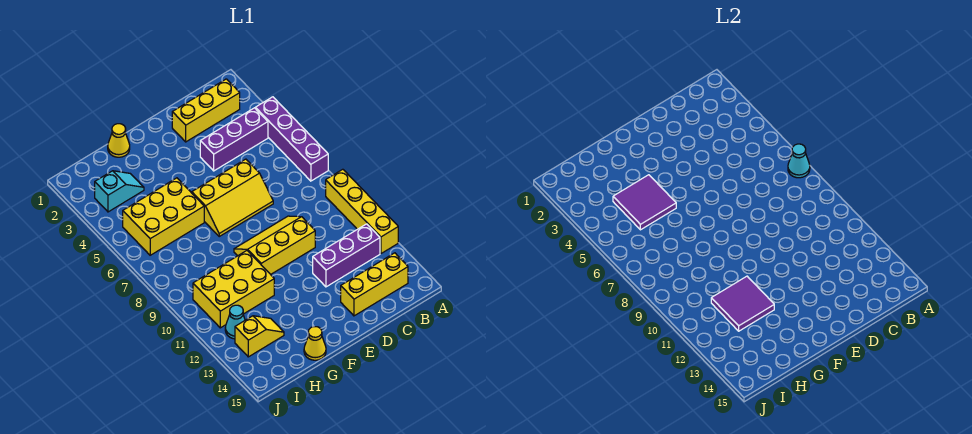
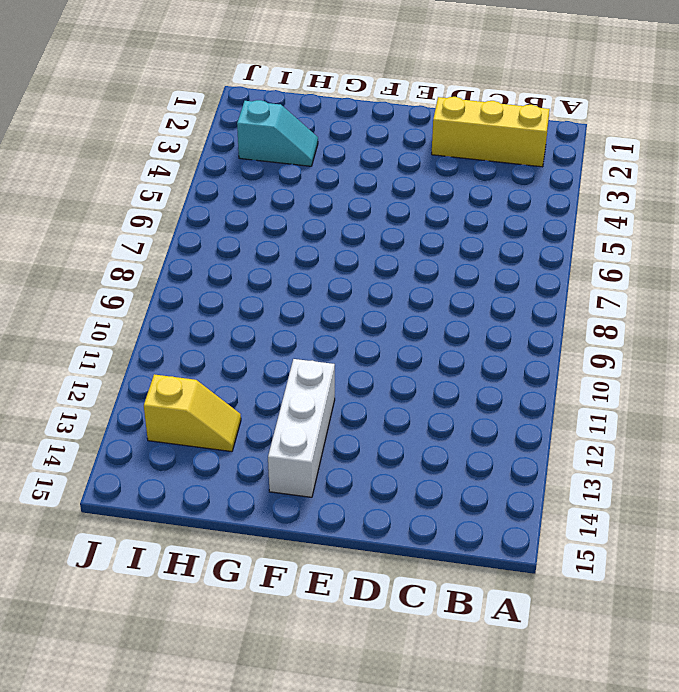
white brick F12:F14 level 1 -> none
none -> purple brick A4:A7 level 1
none -> yellow brick A9:A12 level 1
none -> purple brick B4:D4 level 1

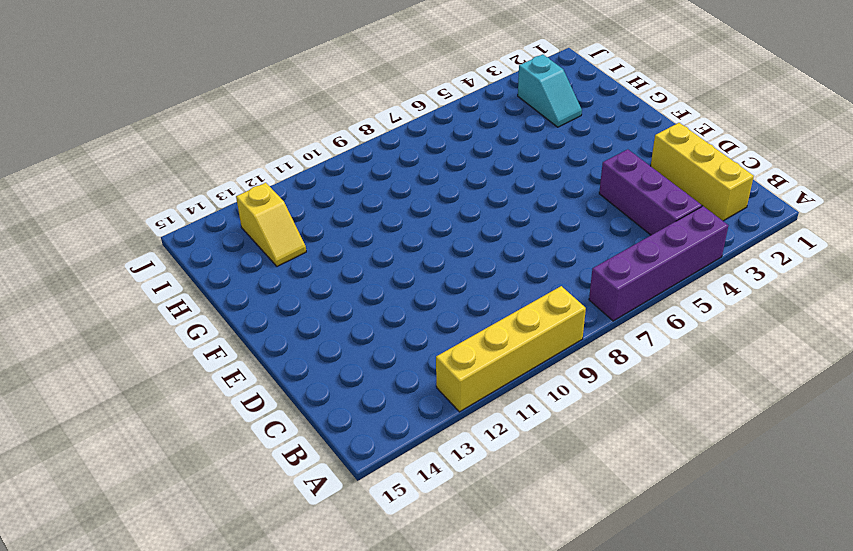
none -> purple brick B12:D12 level 1
none -> yellow brick B14:D14 level 1
none -> yellow slope D6:F7 level 1 top 6

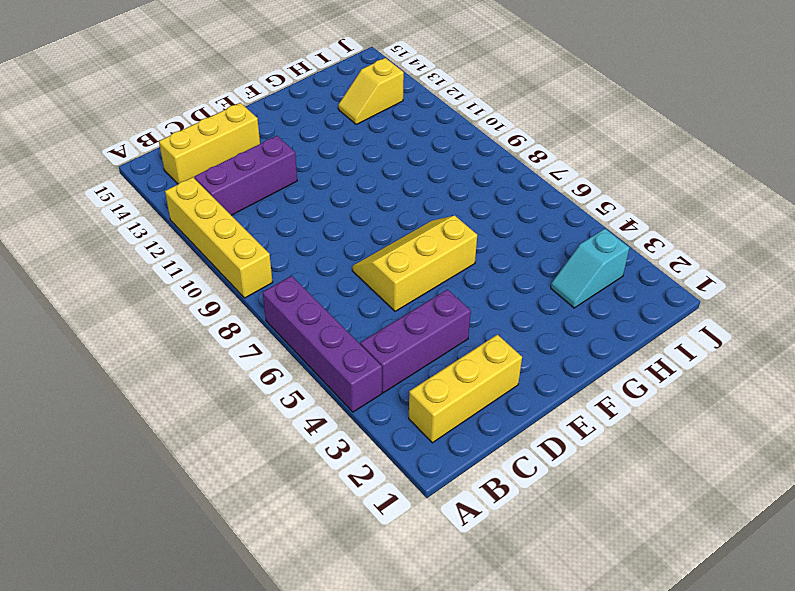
none -> yellow slope D9:F10 level 1 top 10
none -> yellow cone G1 level 1
none -> yellow brick G5:I6 level 1

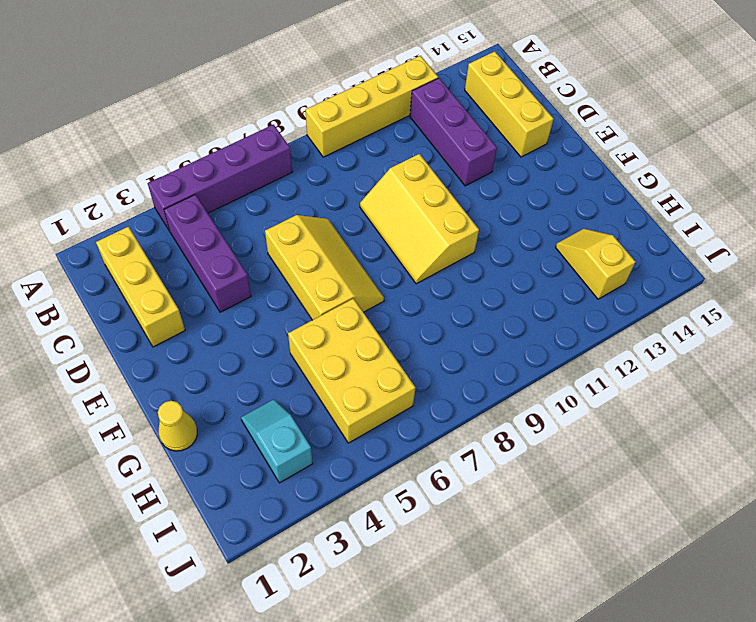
none -> yellow brick G10:I11 level 1
none -> yellow cone G15 level 1
none -> cyan cone I12 level 1

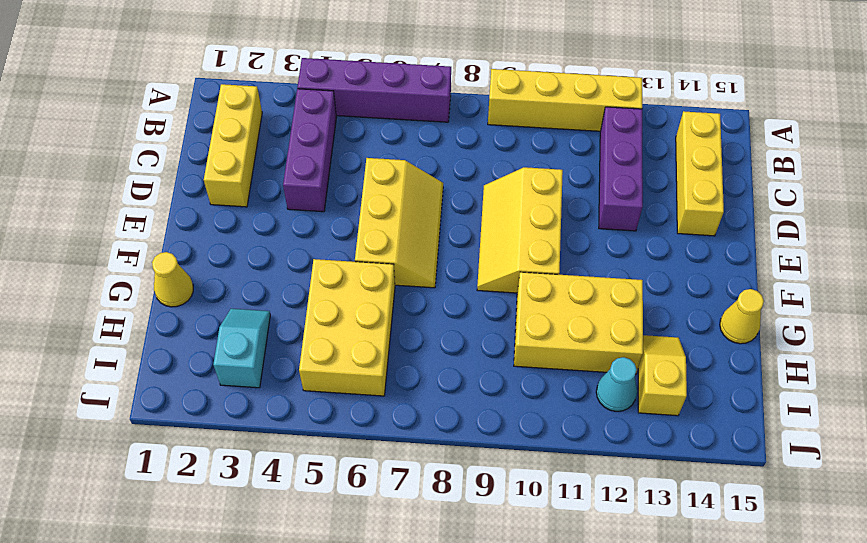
yellow brick G10:H12 level 1 -> yellow brick G10:I11 level 1
none -> cyan cone A7 level 2
none -> purple tile G4:H5 level 2
none -> purple tile G11:H12 level 2

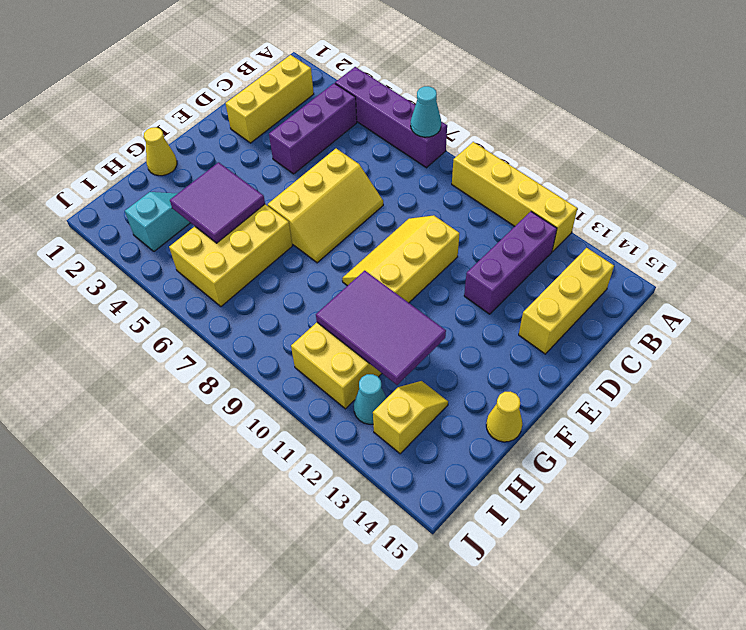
purple tile G10:H12 level 2 -> purple tile G11:H12 level 2

